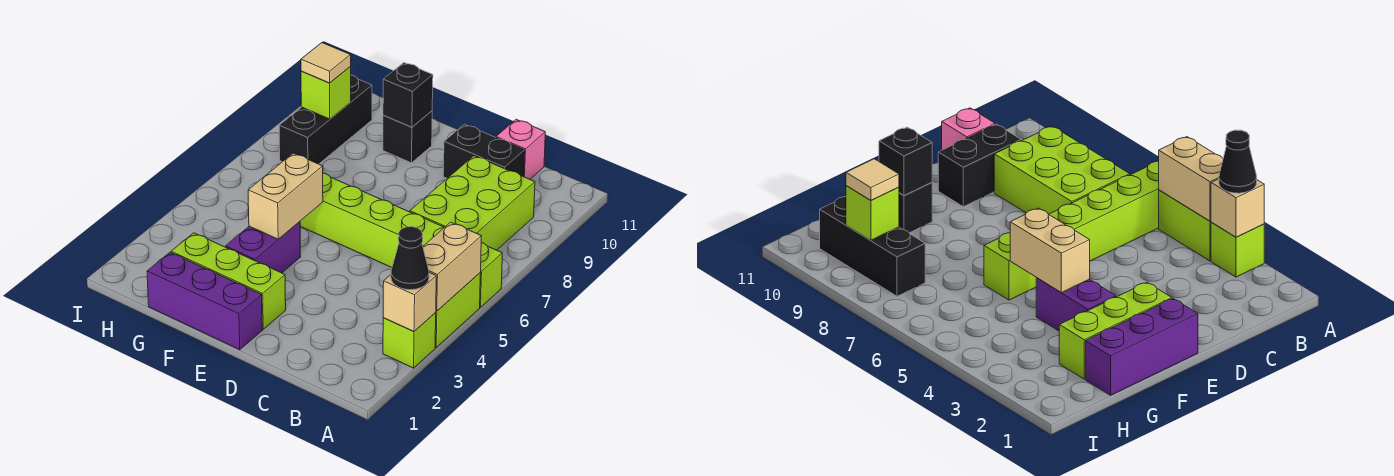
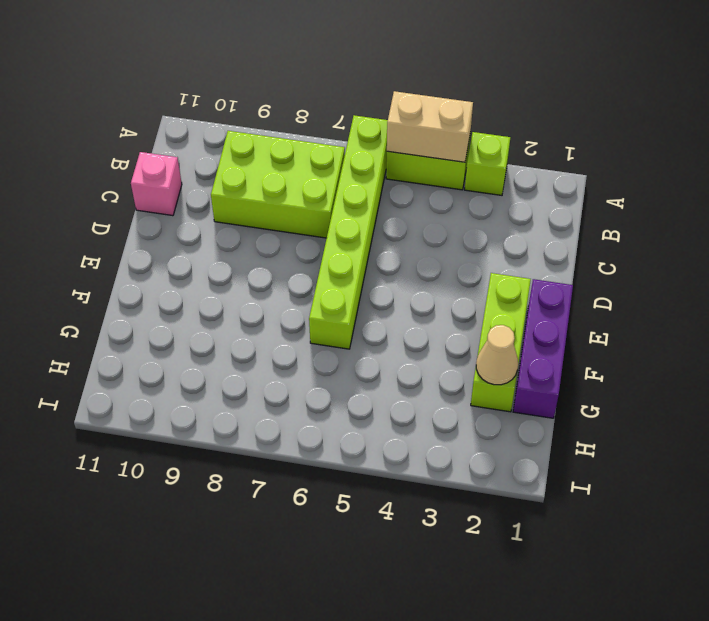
tan cone G2 level 2 -> none
none -> black brick C10:D10 level 1
none -> purple brick F3:F4 level 1
none -> black brick F10 level 1

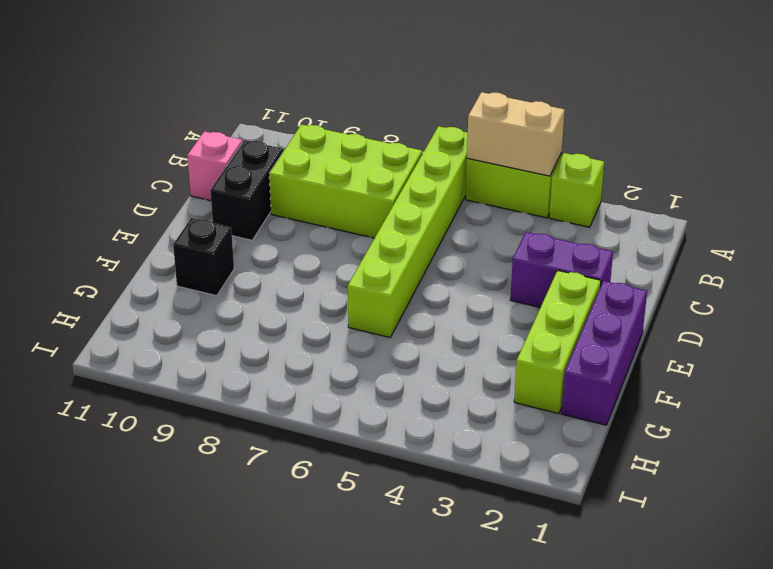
purple brick D2:D3 level 1 -> purple brick F3:F4 level 1
none -> black brick H8:H10 level 1
none -> tan brick A3 level 2
none -> tan brick F4:F5 level 2

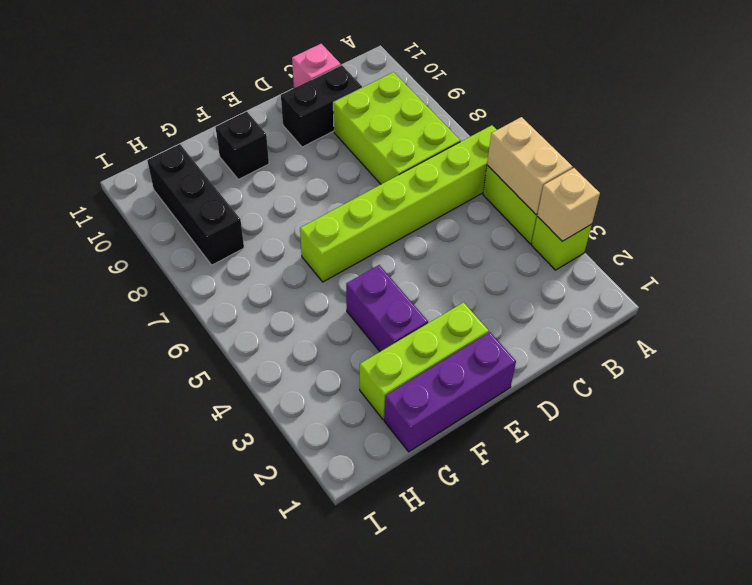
none -> tan brick F4:F5 level 2
none -> black brick F10 level 2
none -> lime brick H9 level 2

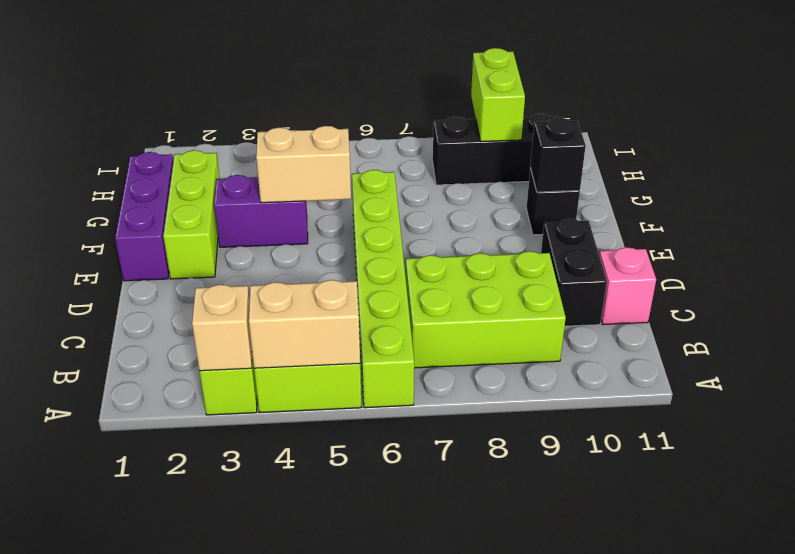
lime brick H9:I9 level 2 -> lime brick H9 level 2
none -> black cone A3 level 3
none -> tan tile H9 level 3

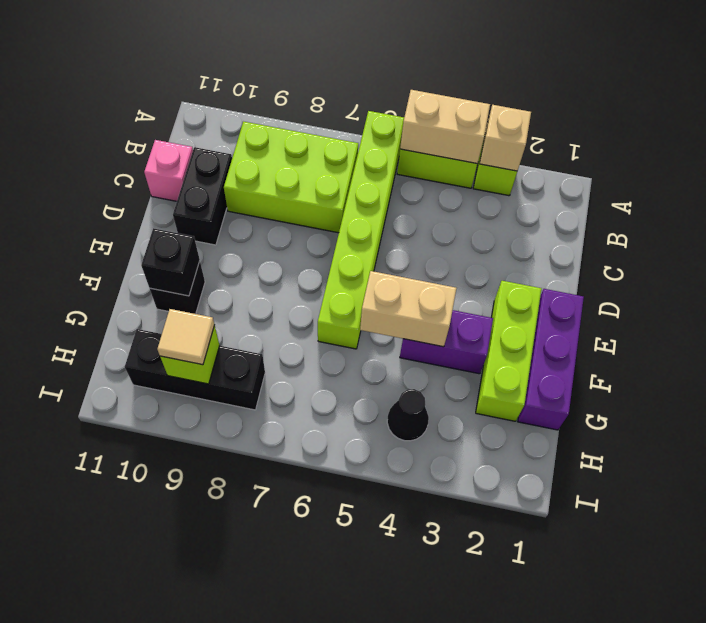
black cone H4 level 1 -> black cone A3 level 3

